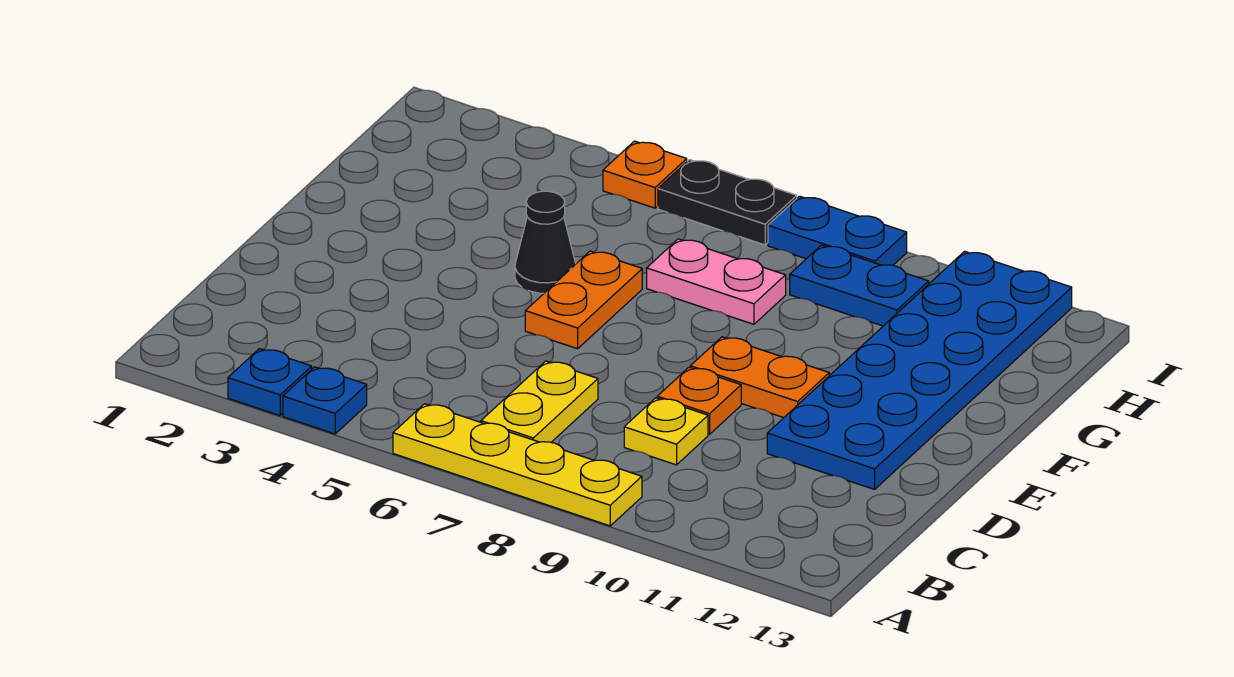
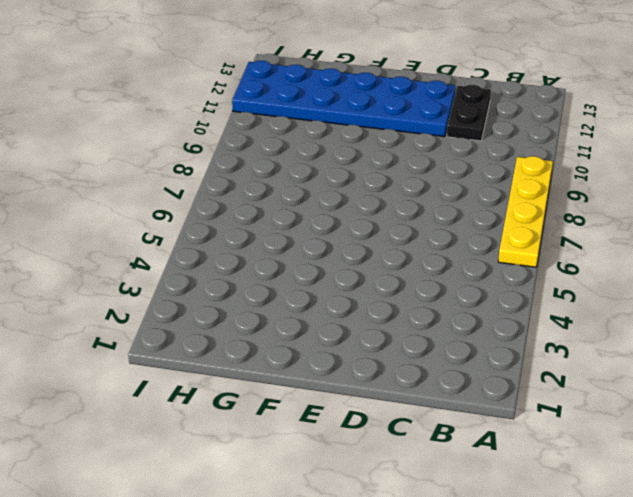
black plate C11:C12 level 1 -> black plate I6:I7 level 1
none -> blue plate A3 level 1
none -> blue plate A4 level 1
none -> yellow plate B7:C7 level 1

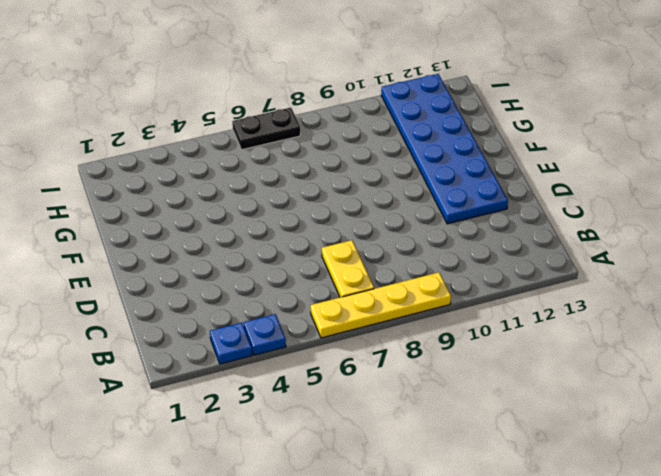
none -> yellow plate C9 level 1
none -> orange plate D9 level 1
none -> orange plate E6:F6 level 1

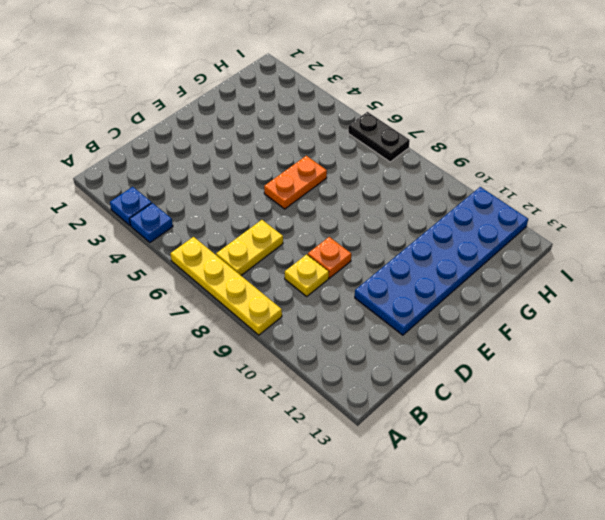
none -> orange plate E9:E10 level 1
none -> black cone F5 level 1
none -> pink plate G7:G8 level 1

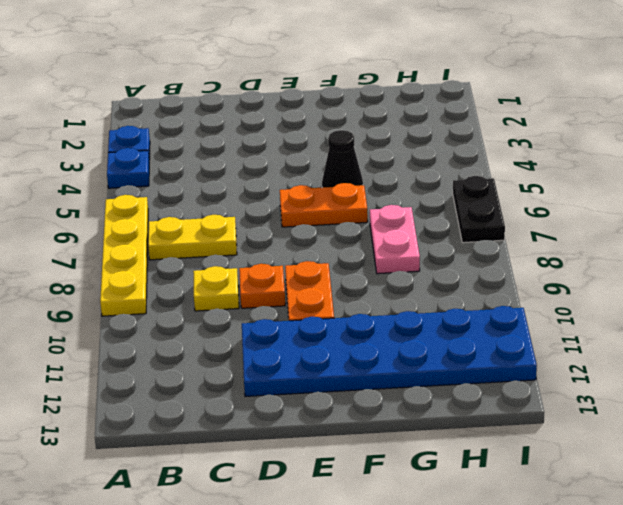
none -> blue plate H9:H10 level 1
none -> orange plate I5 level 1
none -> blue plate I8:I9 level 1

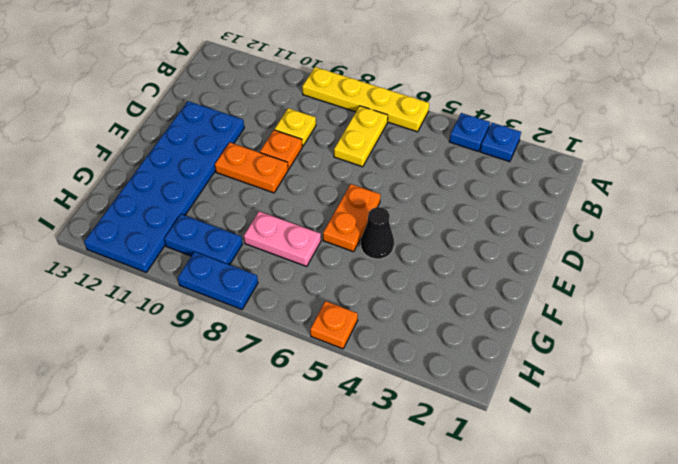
none -> black plate I6:I7 level 1

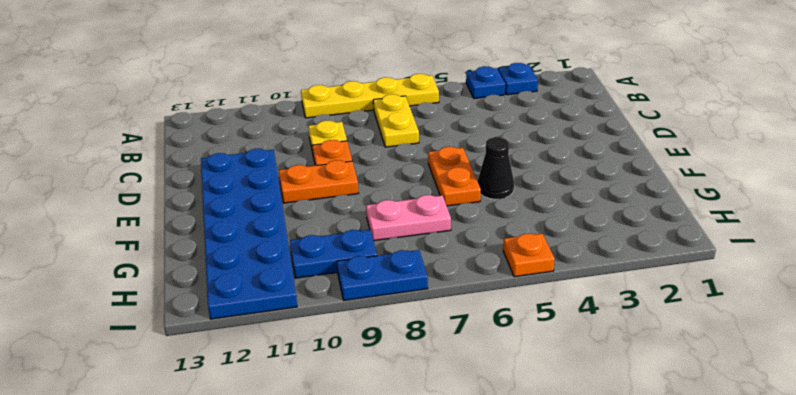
none -> black plate I6:I7 level 1

